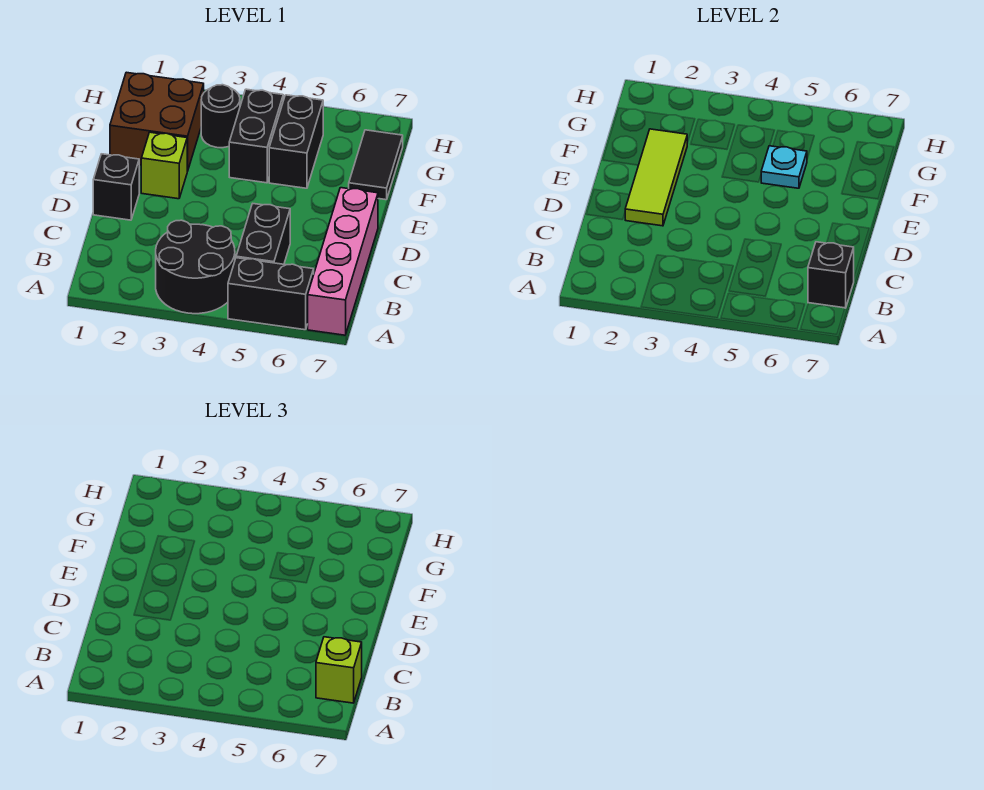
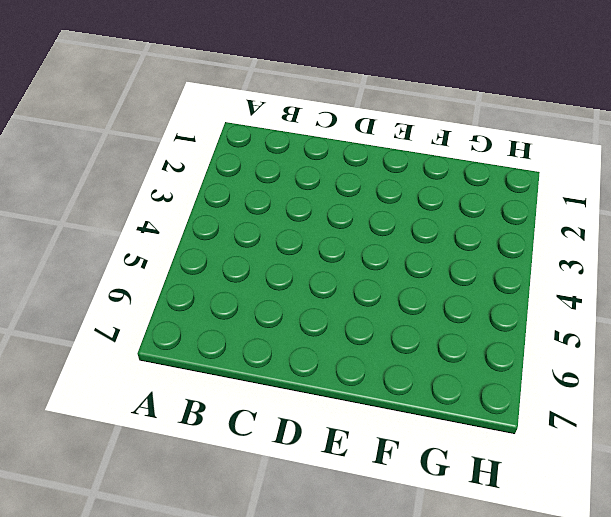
none -> black round brick A3:B4 level 1
none -> black brick A5:A6 level 1
none -> pink brick A7:D7 level 1

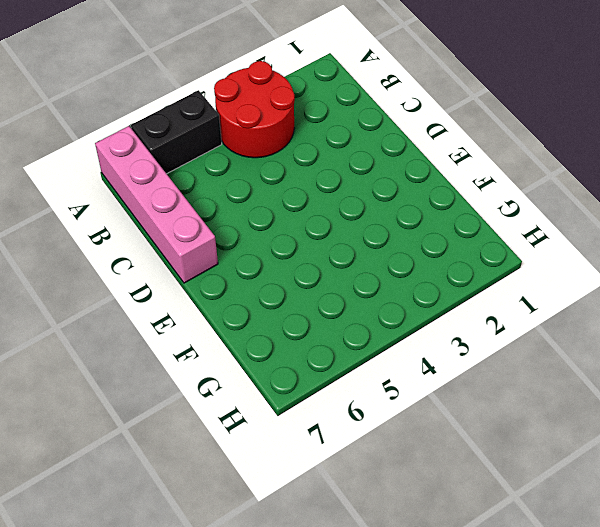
red round brick A3:B4 level 1 -> black round brick A3:B4 level 1
none -> black brick B5:C5 level 1
none -> black brick D1 level 1
none -> lime brick E2 level 1

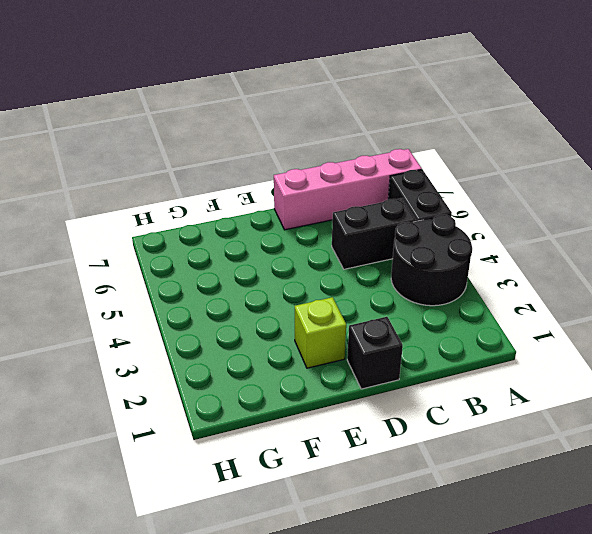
none -> brown brick F1:G2 level 1
none -> black brick F4:G4 level 1
none -> black brick F5:G5 level 1

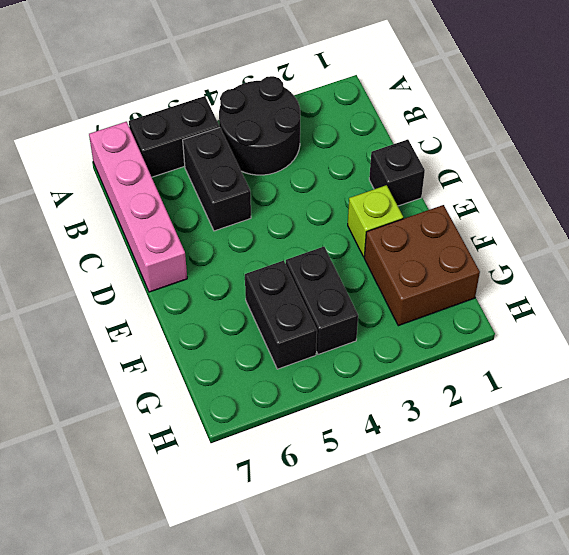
none -> black tile F7:G7 level 1
none -> black round brick G3 level 1
none -> black brick B7 level 2

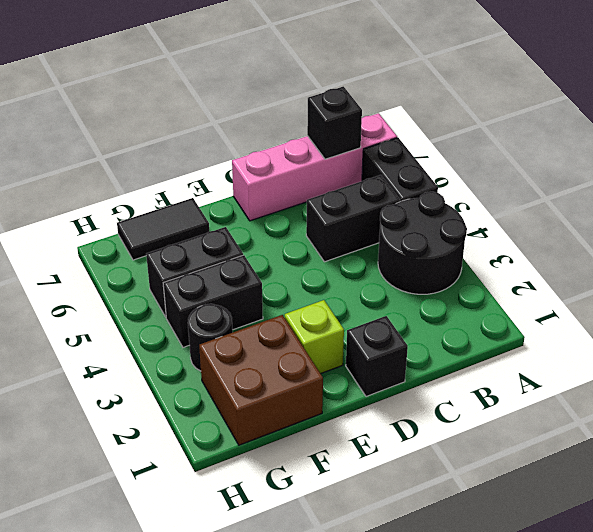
none -> lime tile D2:F2 level 2
none -> cyan plate F5 level 2
none -> lime brick B7 level 3

